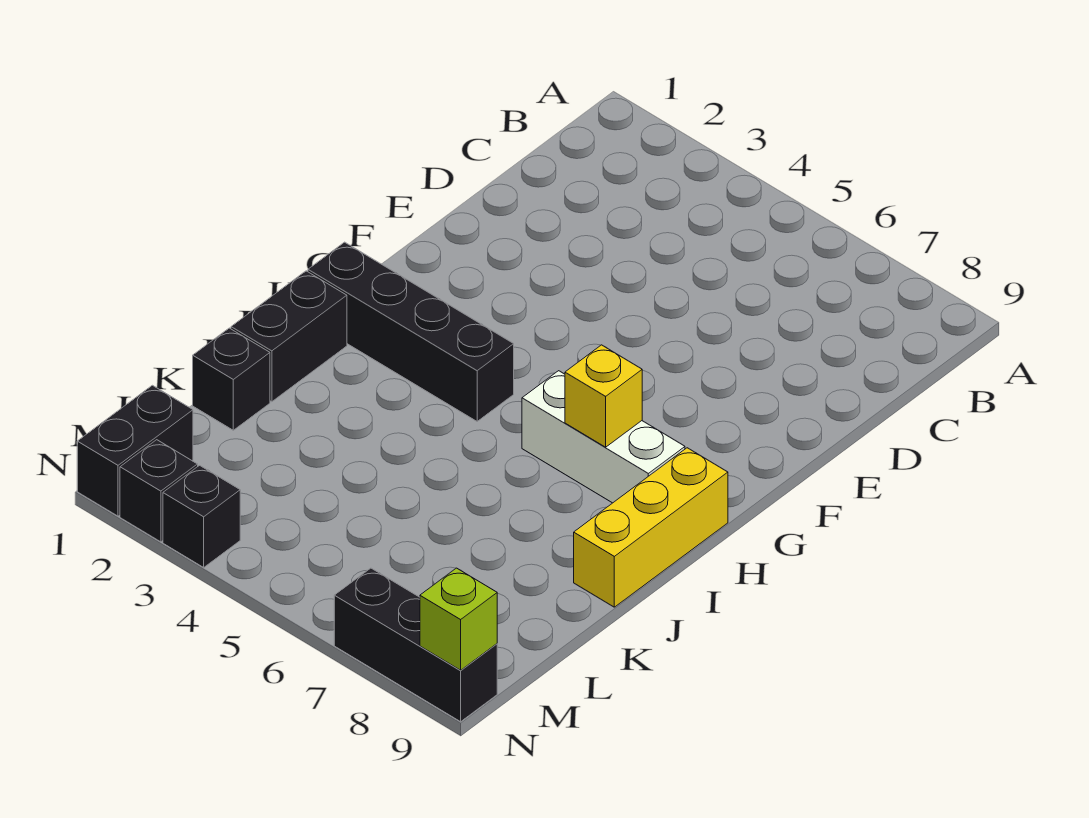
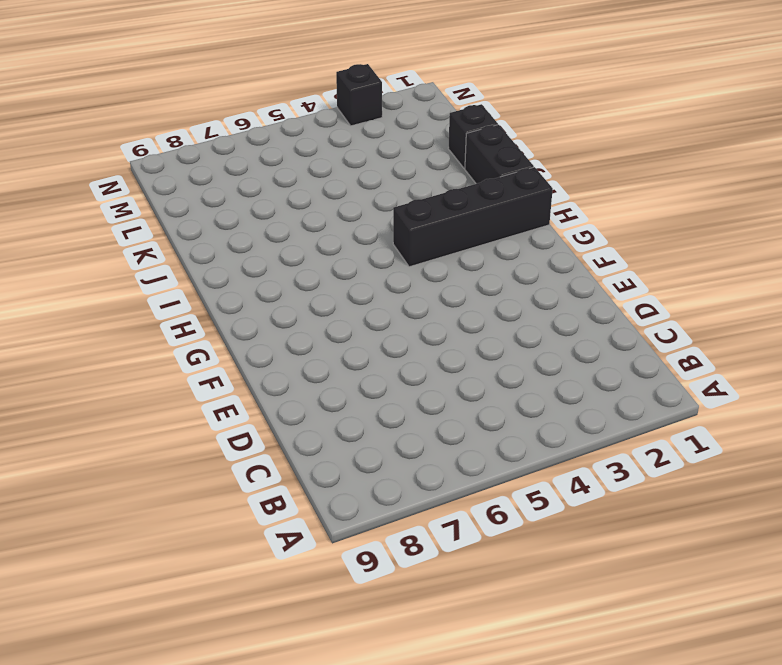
none -> white brick H6:H8 level 1
none -> yellow brick H9:J9 level 1

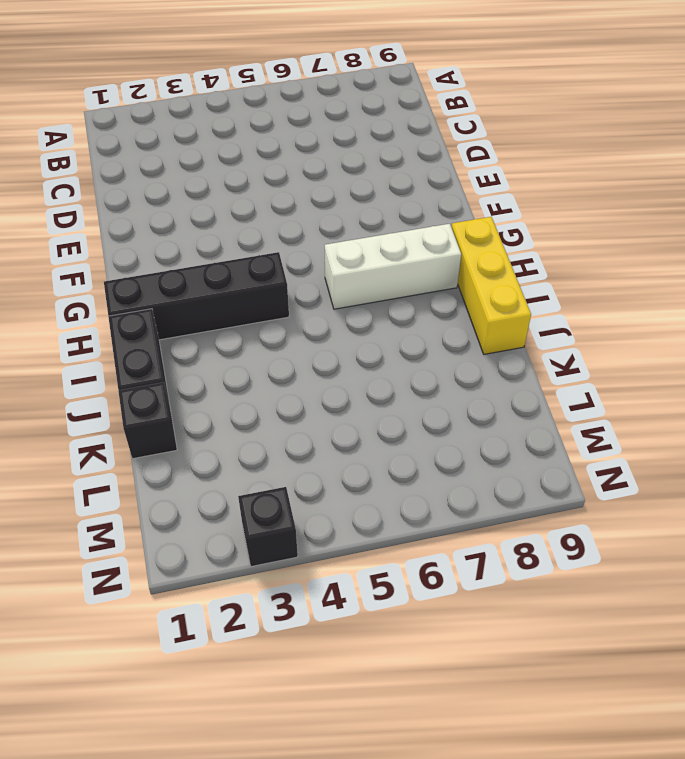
none -> black brick M1:N1 level 1
none -> black brick N2 level 1

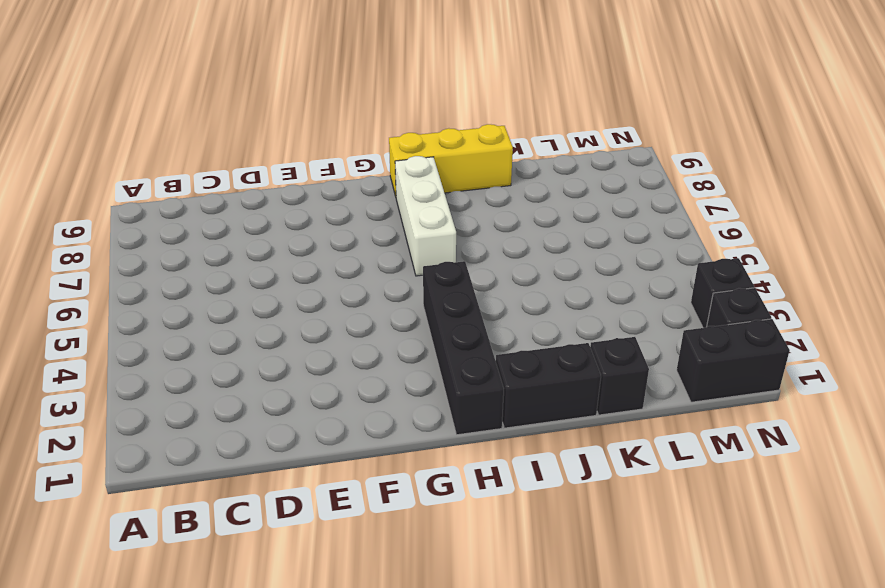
none -> black brick N7:N9 level 1
none -> yellow brick H7 level 2

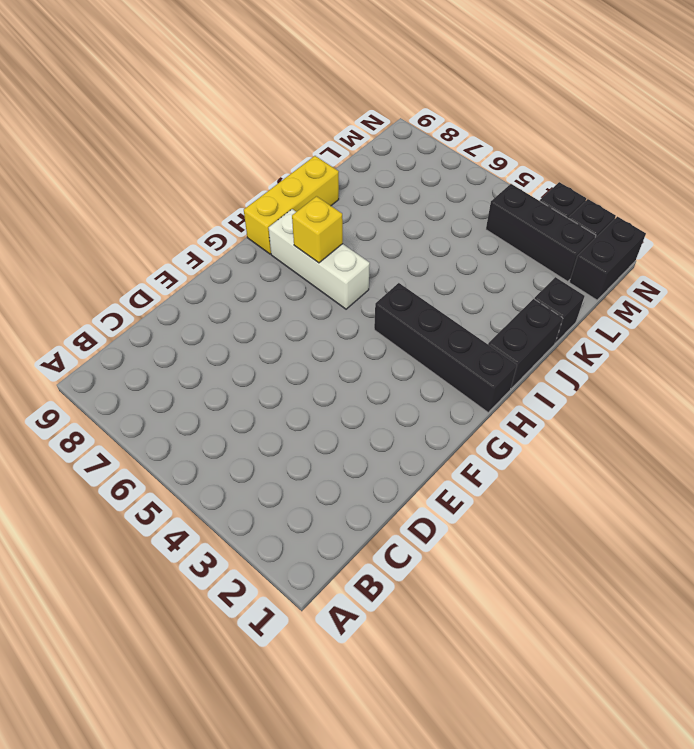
black brick M2:M4 level 1 -> black brick N7:N9 level 1
none -> lime brick N9 level 2

